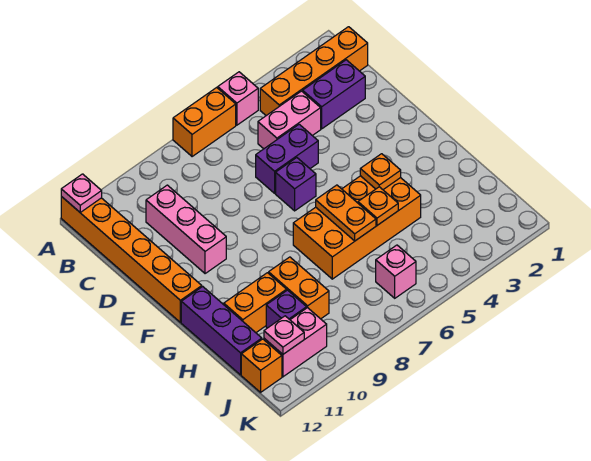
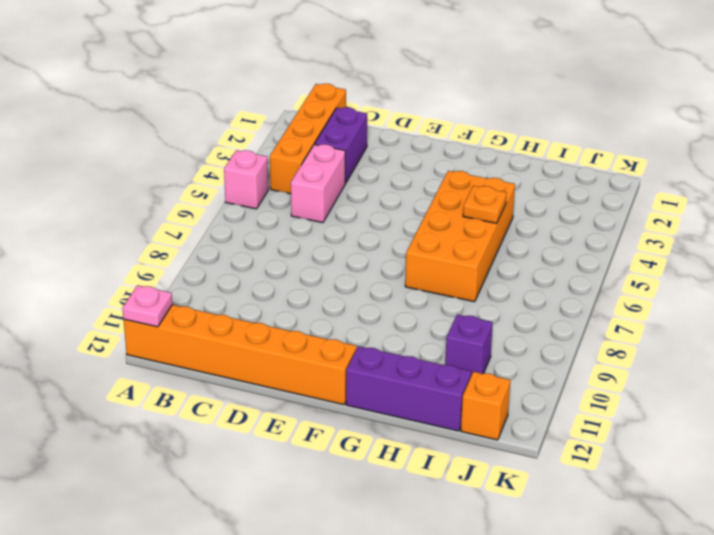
none -> orange brick A6:A7 level 1
none -> pink brick C10:E10 level 1
none -> purple brick D5:D6 level 1

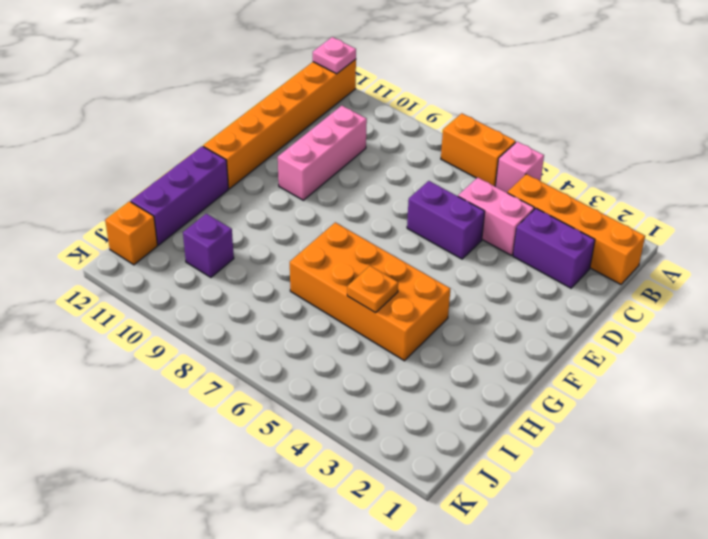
none -> purple brick E6 level 1
none -> orange brick H9:I9 level 1
none -> orange brick H10:H11 level 1

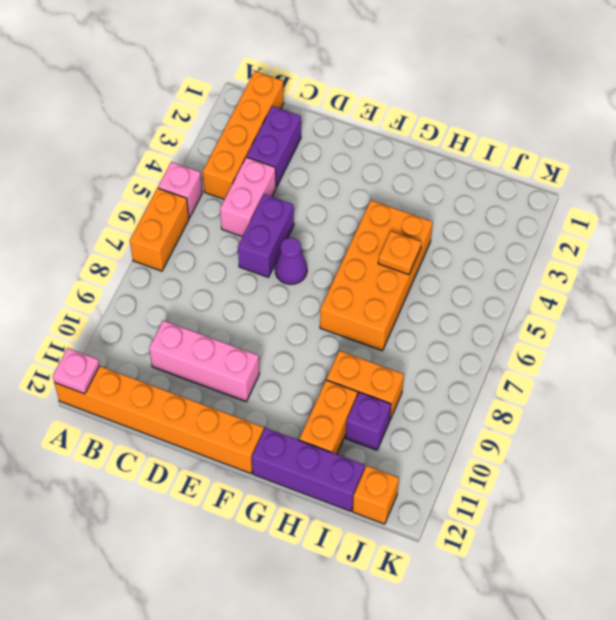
purple cone E6 level 1 -> purple brick E6 level 1
none -> pink brick J6 level 1
none -> pink brick J10:J11 level 1
none -> orange plate G4 level 2

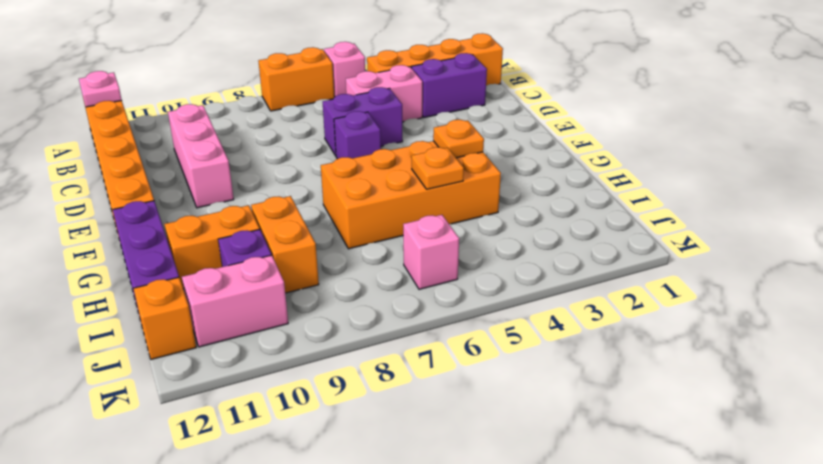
none -> orange plate G6:H6 level 2
none -> pink plate J11 level 2

